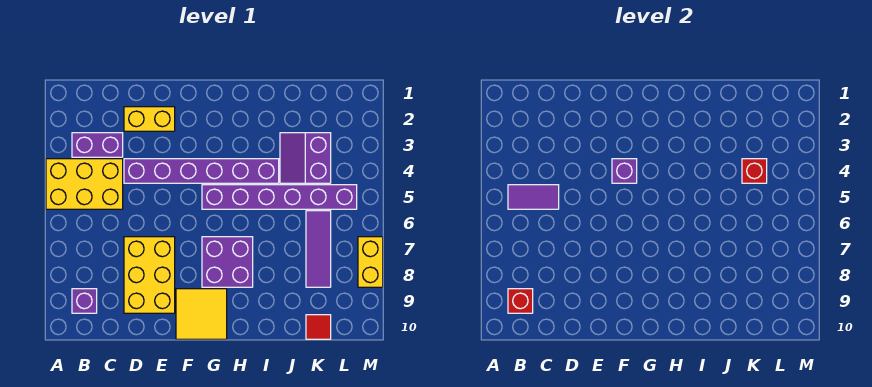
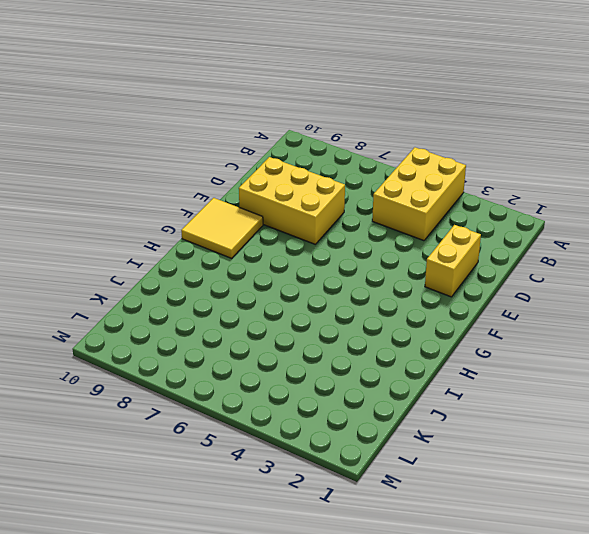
none -> purple brick B3:C3 level 1
none -> purple brick B9 level 1
none -> purple brick D4:I4 level 1

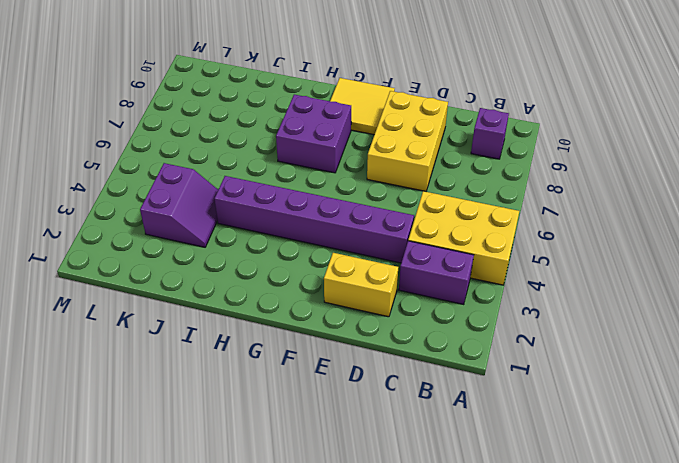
none -> purple brick G5:L5 level 1
none -> purple tile K6:K8 level 1
none -> red tile K10 level 1

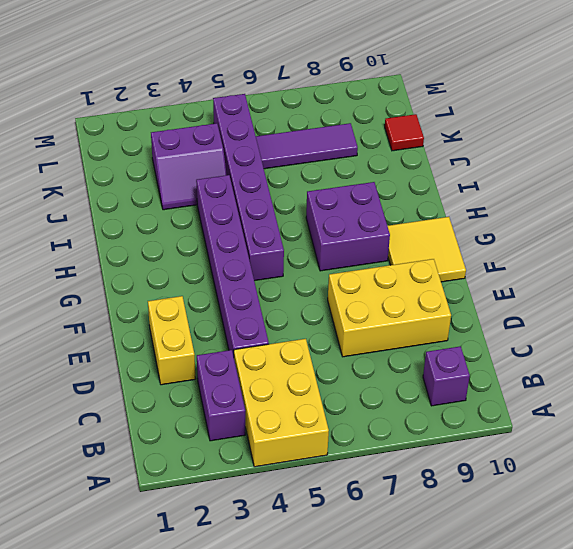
none -> yellow brick M7:M8 level 1
none -> purple tile B5:C5 level 2
none -> red brick B9 level 2

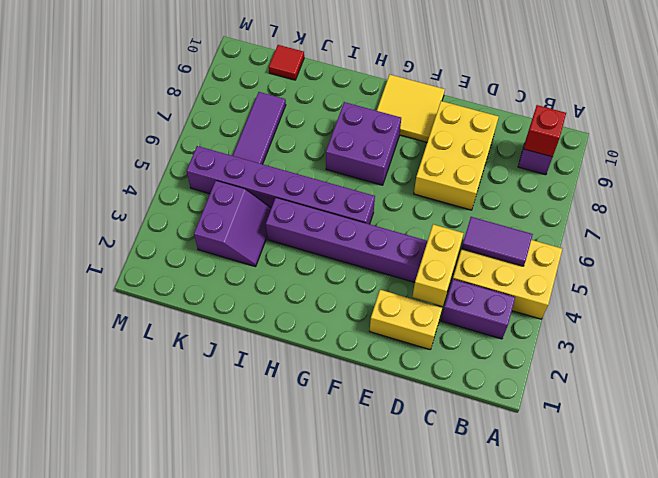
yellow brick D3:D4 level 2 -> yellow brick M7:M8 level 1
none -> purple brick F4 level 2
none -> red brick K4 level 2

